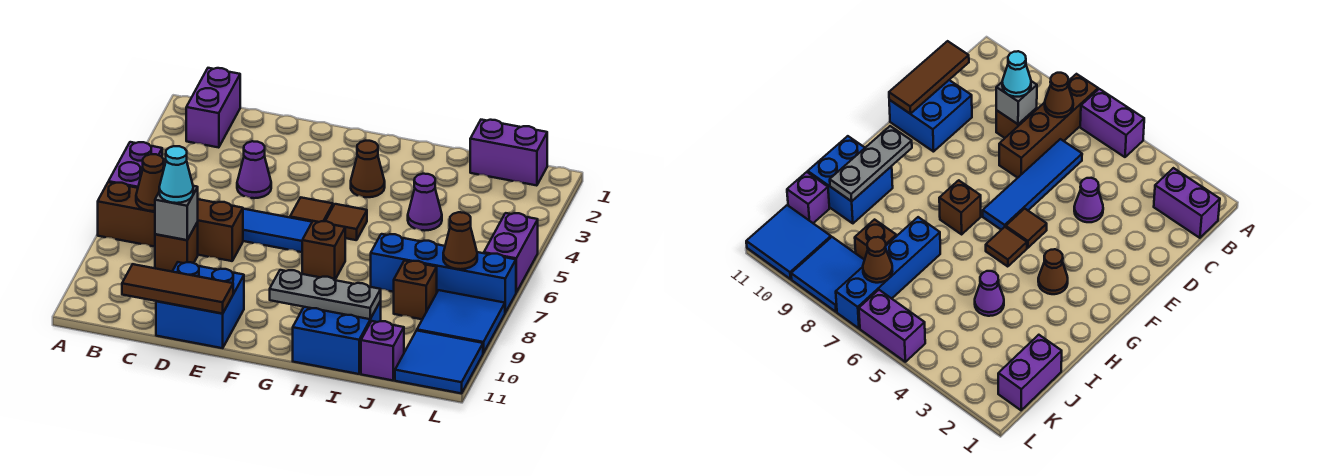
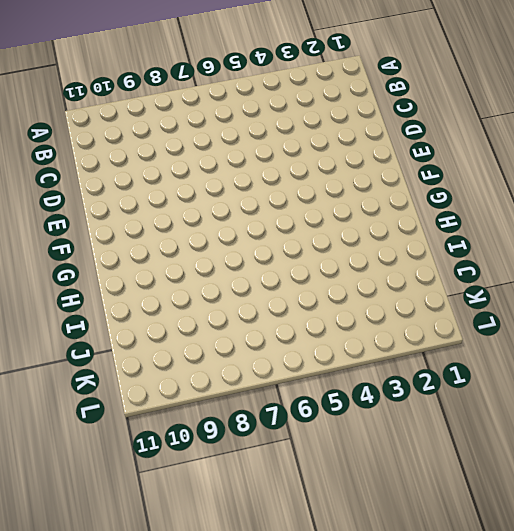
none -> purple brick A5:A6 level 1
none -> brown brick A7:D7 level 1
none -> purple brick B1:B2 level 1

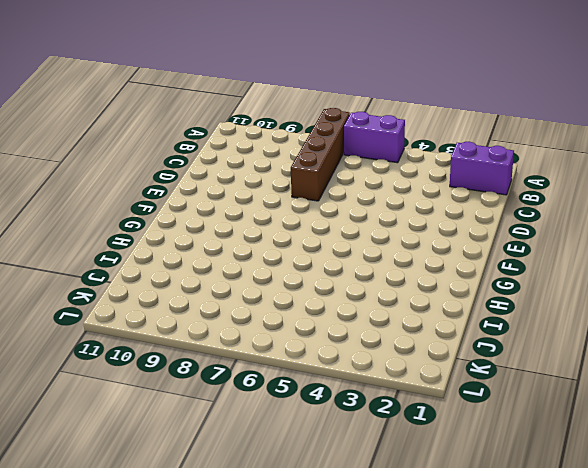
none -> blue tile C6:F6 level 1
none -> brown brick C8 level 1
none -> purple cone D4 level 1

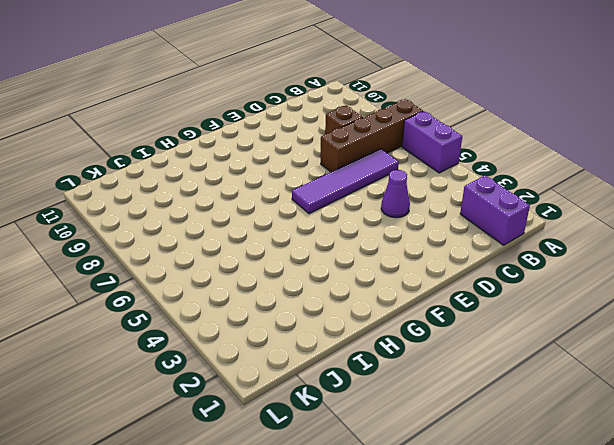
purple tile C6:F6 level 1 -> blue tile C6:F6 level 1
none -> blue brick D10:E11 level 1
none -> brown tile F5 level 1
none -> brown cone G3 level 1

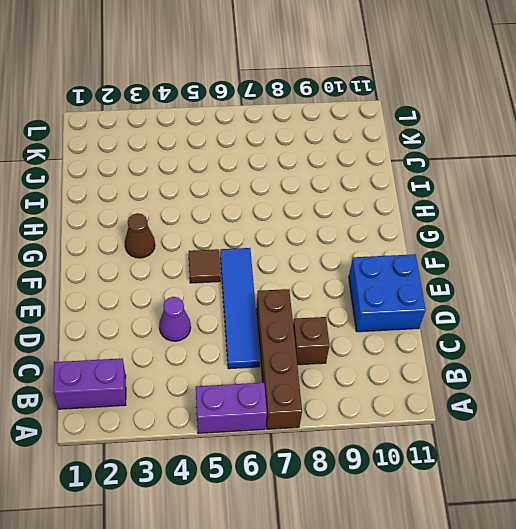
none -> brown tile G5 level 1
none -> brown brick G7 level 1
none -> blue brick H10:I11 level 1

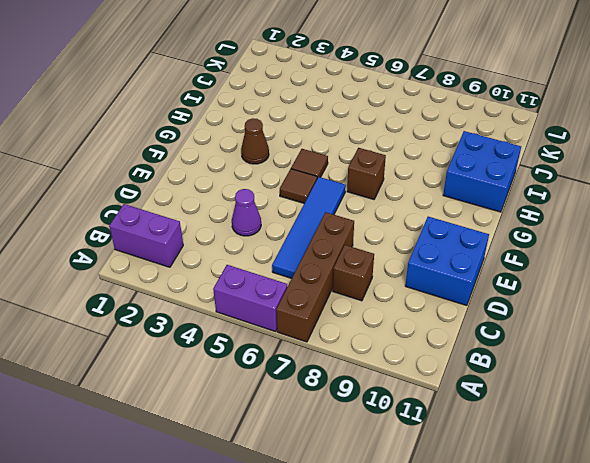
none -> purple cone I4 level 1
none -> blue brick I7:L7 level 1
none -> purple brick J1:K1 level 1

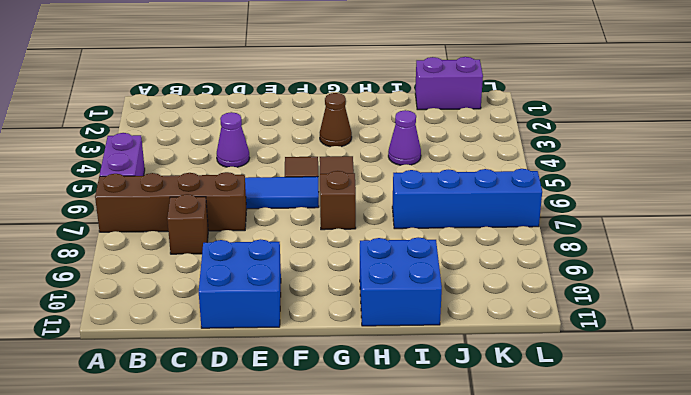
none -> purple brick B1:B2 level 1
none -> brown brick J8 level 1
none -> purple brick J11 level 1

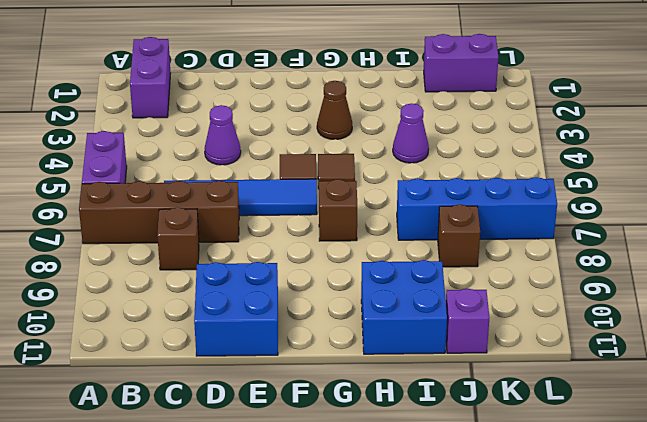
none -> blue tile K8:L9 level 1
none -> blue tile K10:L11 level 1
none -> purple brick L5:L6 level 1

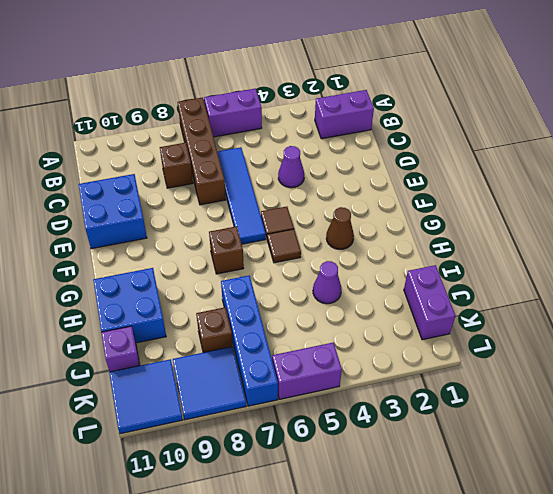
none -> brown cone B7 level 2
none -> grey brick C8 level 2
none -> brown tile C11:E11 level 2

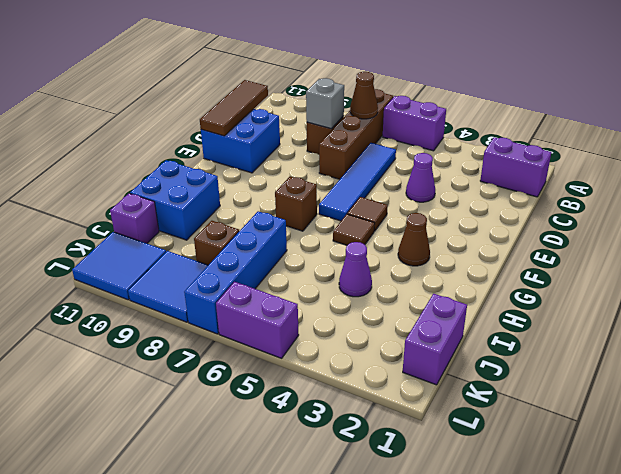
none -> grey plate G10:I10 level 2
none -> brown cone K7 level 2
none -> cyan cone C8 level 3

